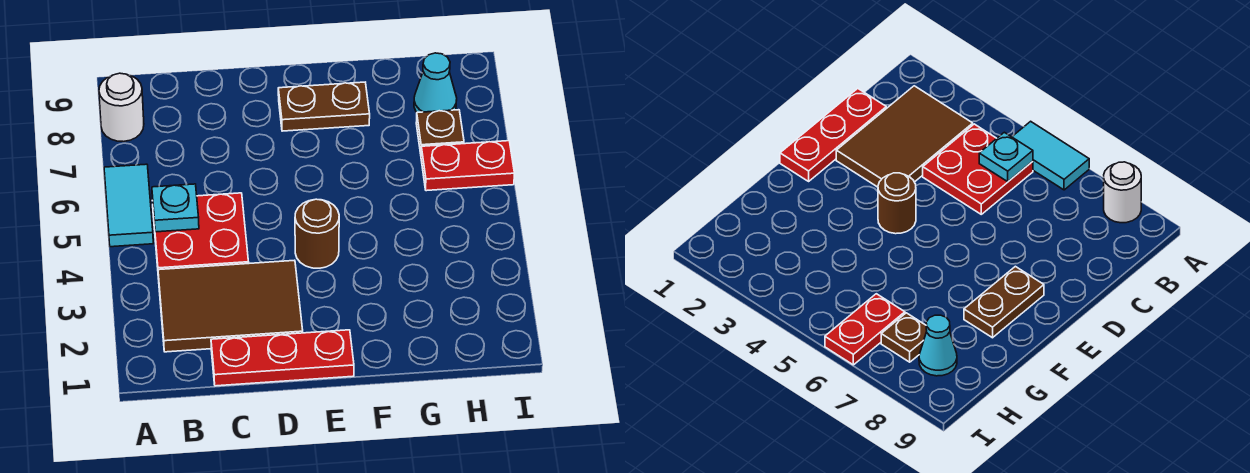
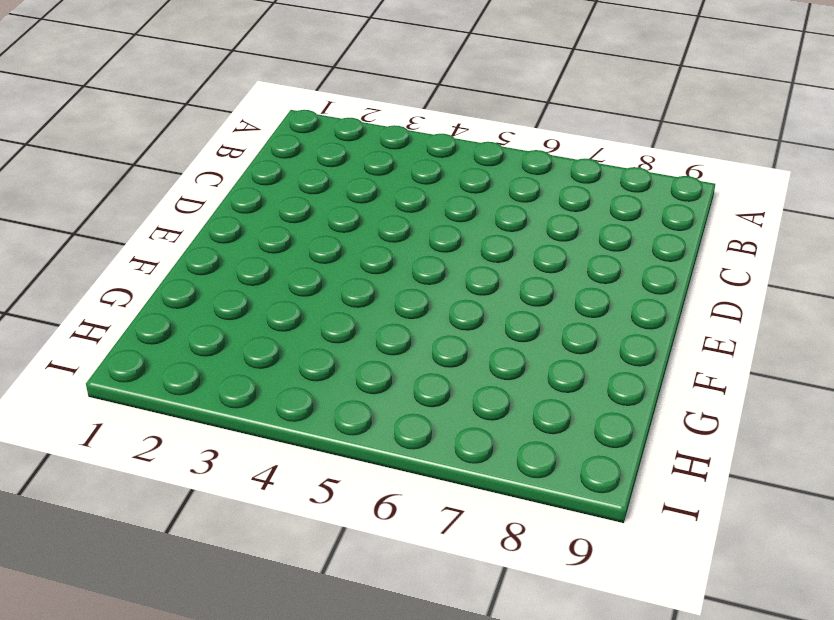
none -> cyan tile A5:A6 level 1
none -> white round brick A8 level 1

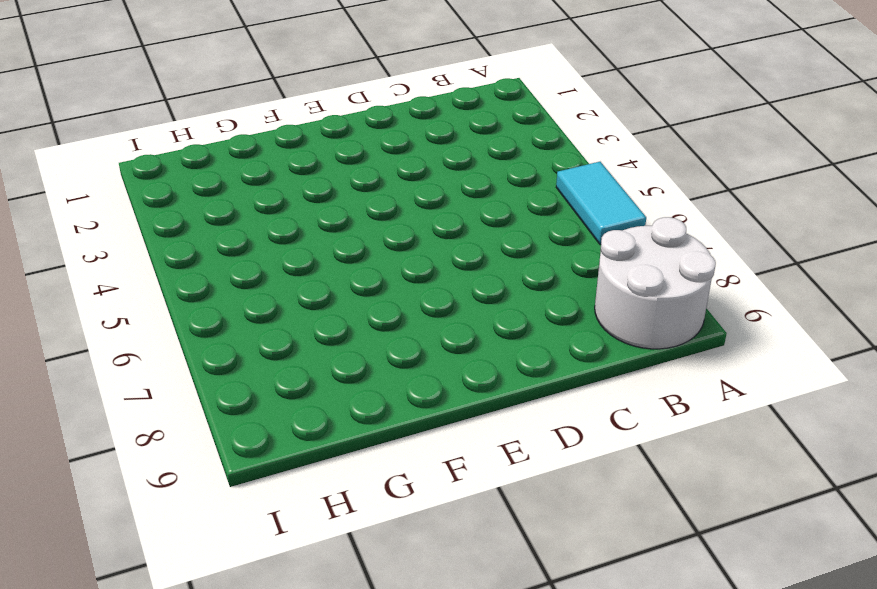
white round brick A8:B9 level 1 -> white round brick A8 level 1
none -> brown tile B2:D3 level 1
none -> red plate B4:C5 level 1

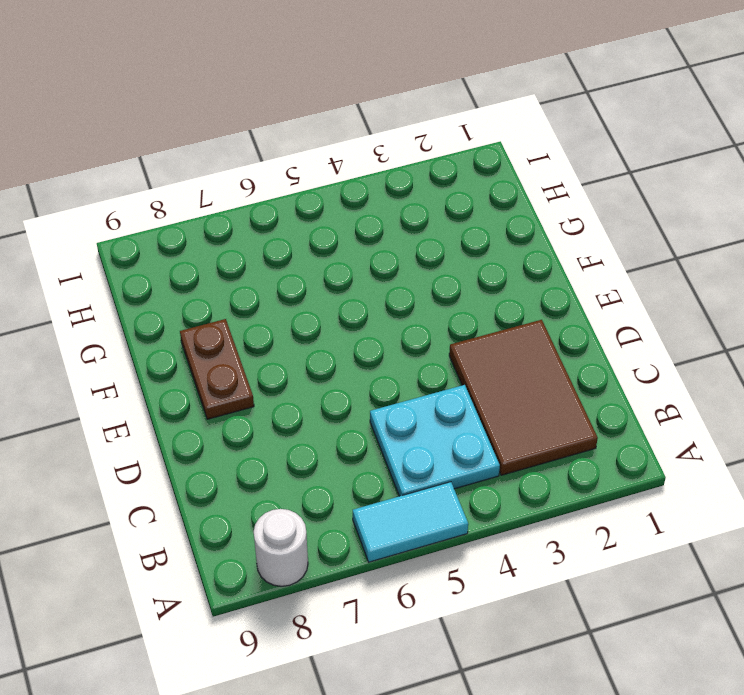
cyan plate B4:C5 level 1 -> red plate B4:C5 level 1
none -> red plate C1:E1 level 1
none -> brown round brick E4 level 1

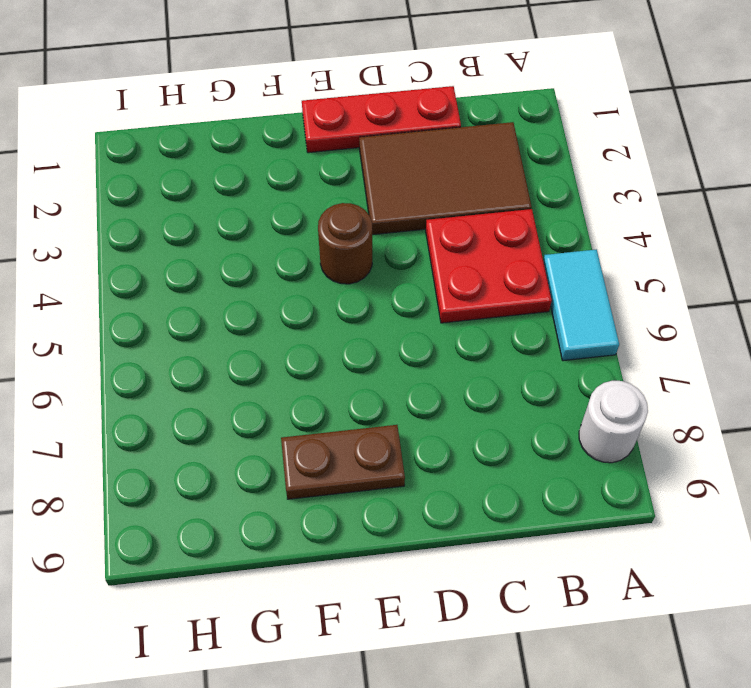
none -> red plate H6:I6 level 1
none -> brown plate H7 level 1

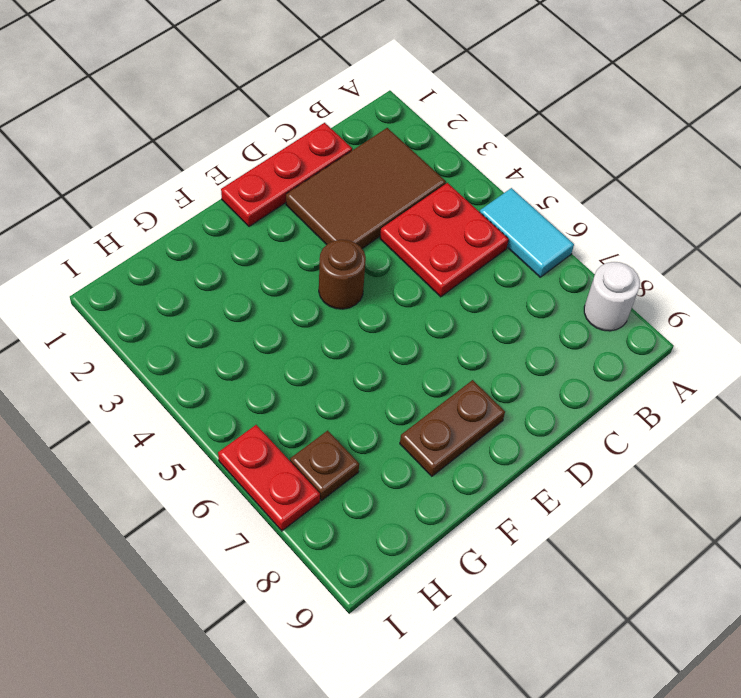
red plate I6:I7 level 1 -> red plate H6:I6 level 1
none -> cyan cone H8 level 1
none -> cyan plate B5 level 2

